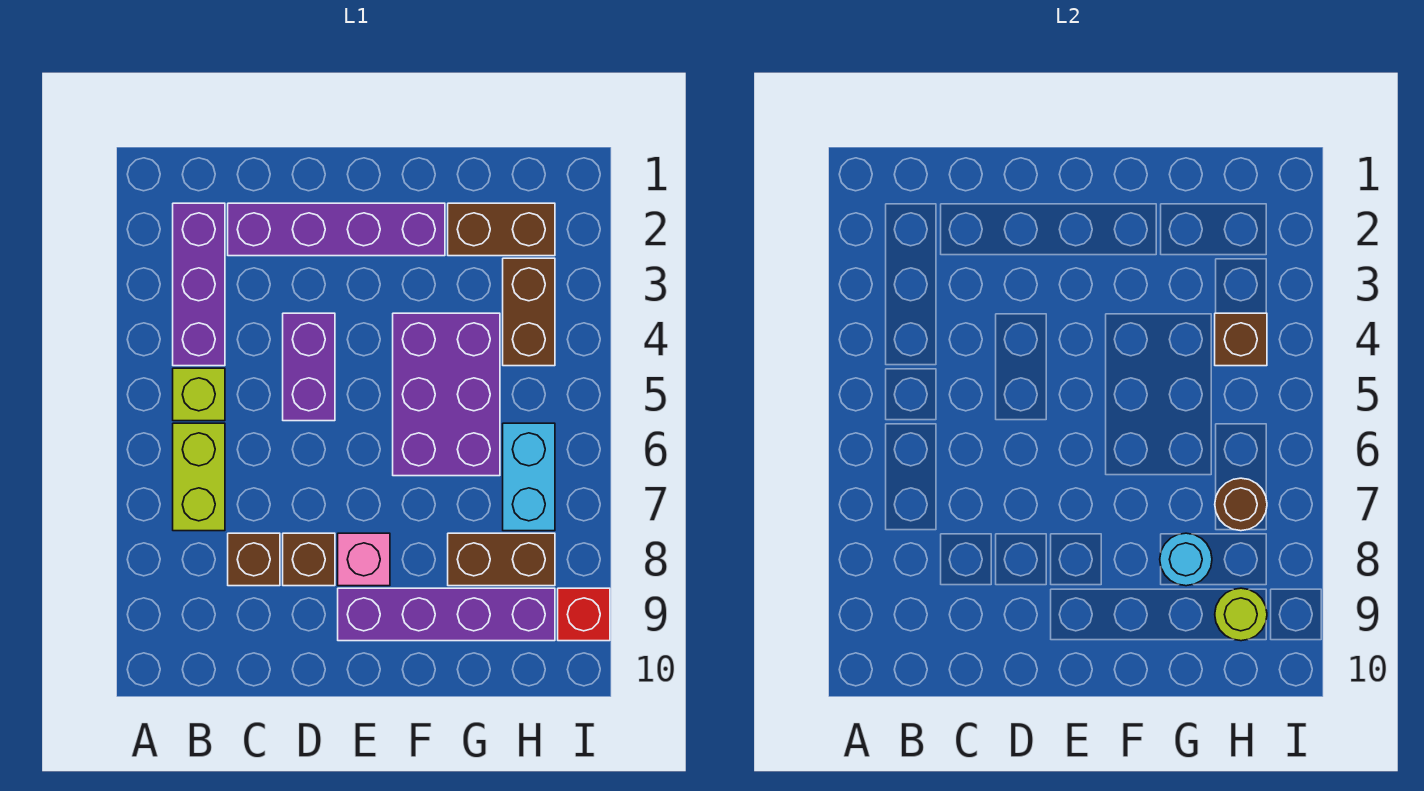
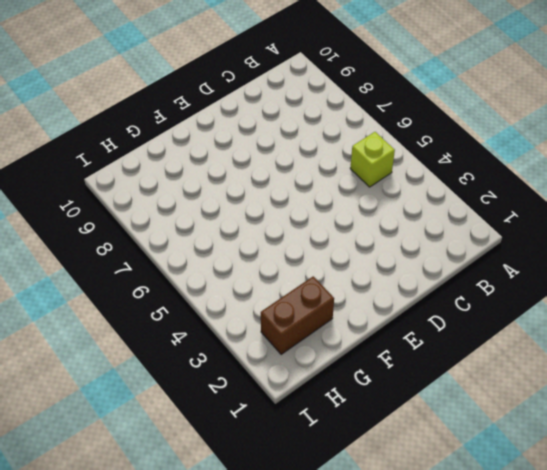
none -> purple brick B2:B4 level 1
none -> lime brick B6:B7 level 1
none -> purple brick C2:F2 level 1

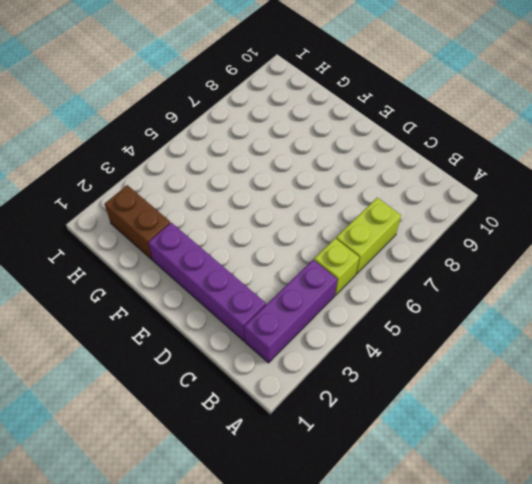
none -> brown brick C8 level 1
none -> purple brick D4:D5 level 1
none -> brown brick D8 level 1

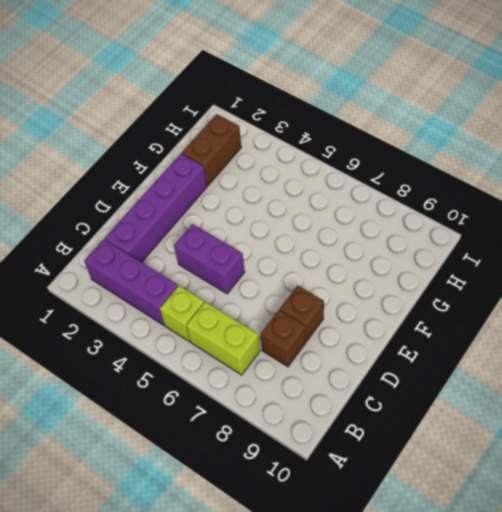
none -> pink brick E8 level 1
none -> purple brick E9:H9 level 1
none -> purple brick F4:G6 level 1

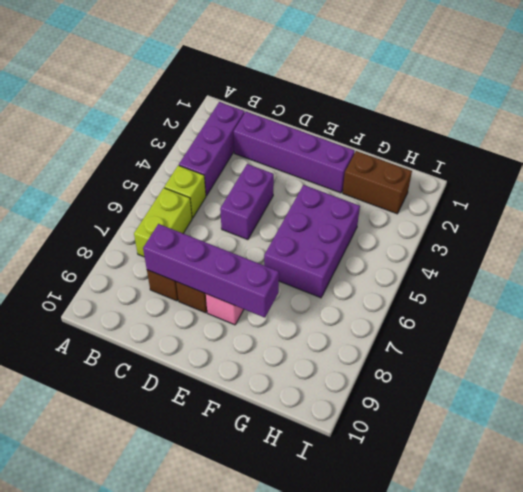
purple brick C8:F8 level 2 -> purple brick E9:H9 level 1
none -> brown brick G8:H8 level 1
none -> brown brick H3:H4 level 1
none -> cyan brick H6:H7 level 1

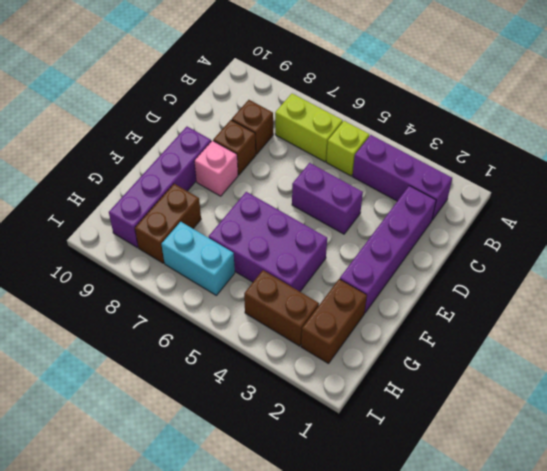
none -> red brick I9 level 1
none -> cyan round brick G8 level 2
none -> brown brick H4 level 2

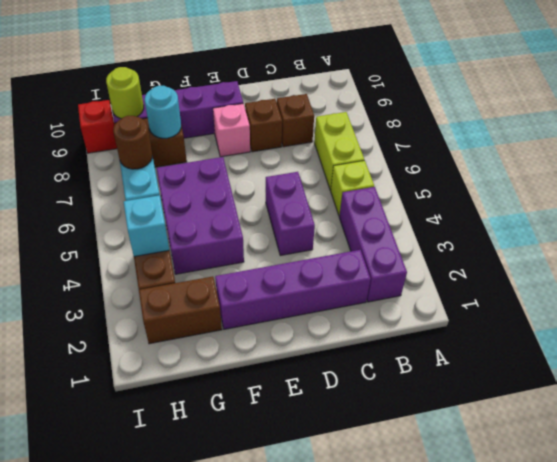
cyan brick H4 level 2 -> brown brick H4 level 2

